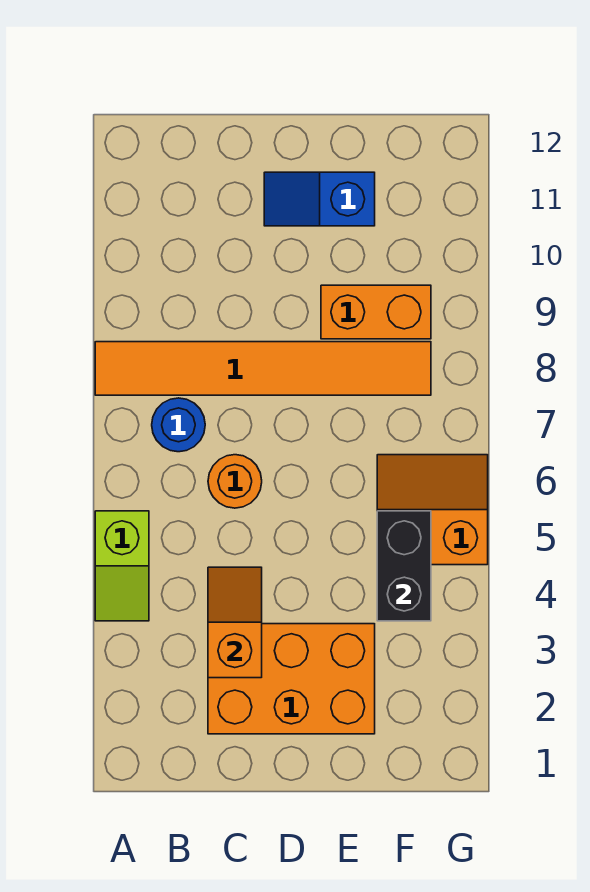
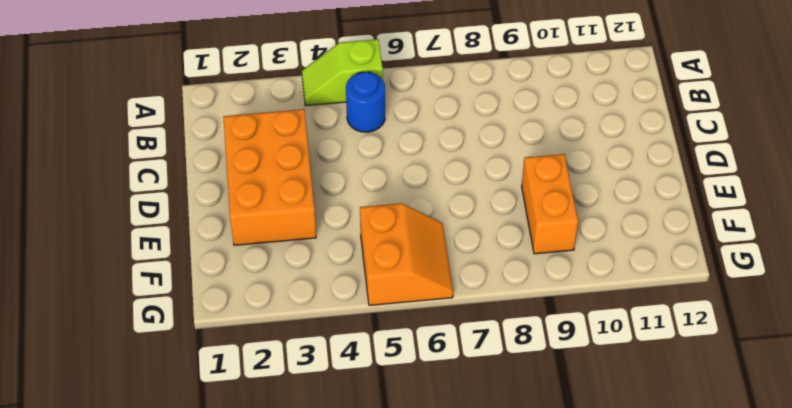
blue round brick B5 level 1 -> blue round brick B7 level 1
none -> orange tile A8:F8 level 1
none -> orange round brick C6 level 1

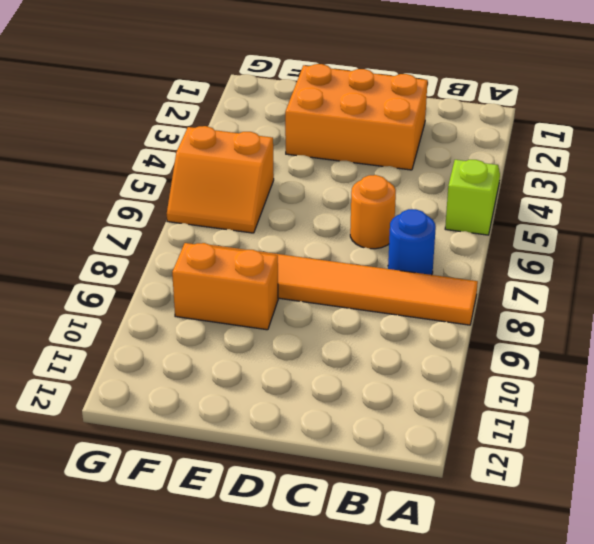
none -> blue slope D11:E11 level 1 top E
none -> orange slope C3:C4 level 2 top 3

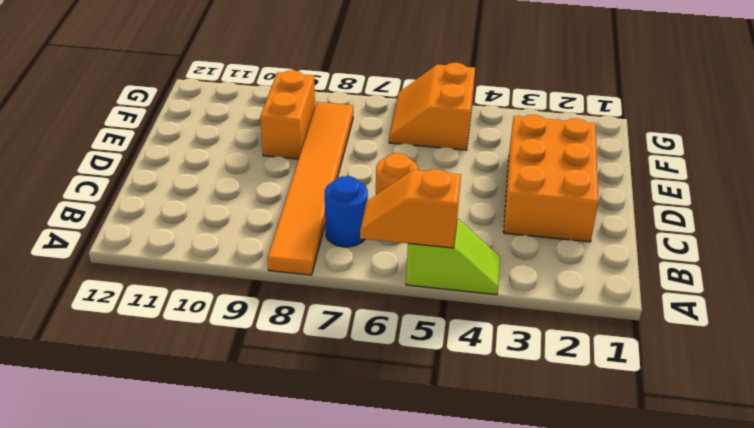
orange slope A5:A6 level 2 top 5 -> orange slope C3:C4 level 2 top 3
none -> blue slope D11:E11 level 1 top E
none -> black brick F4:F5 level 2

